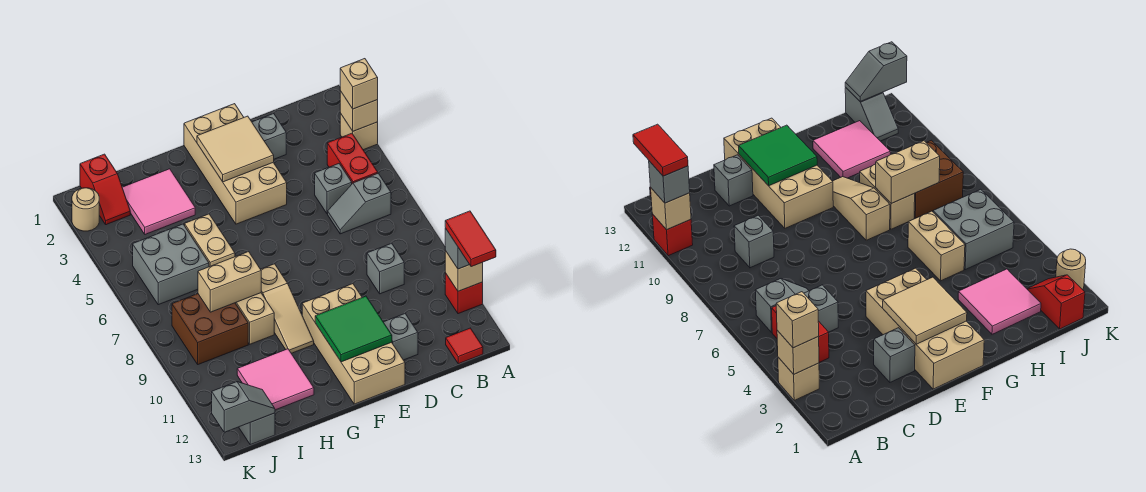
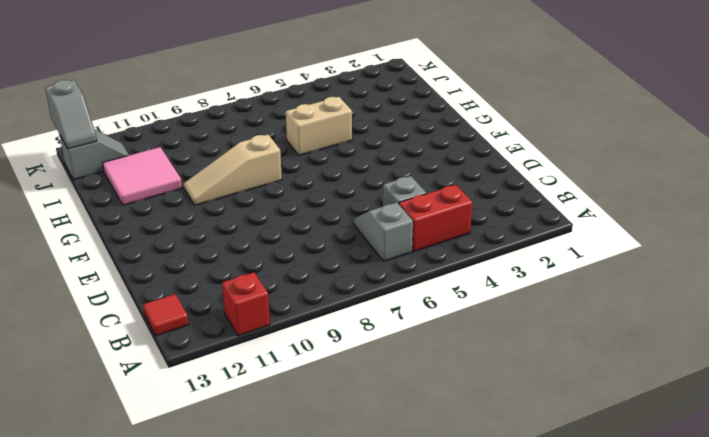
none -> tan brick A3 level 1
none -> grey brick C9 level 1
none -> grey brick D2 level 1
none -> grey brick D12 level 1

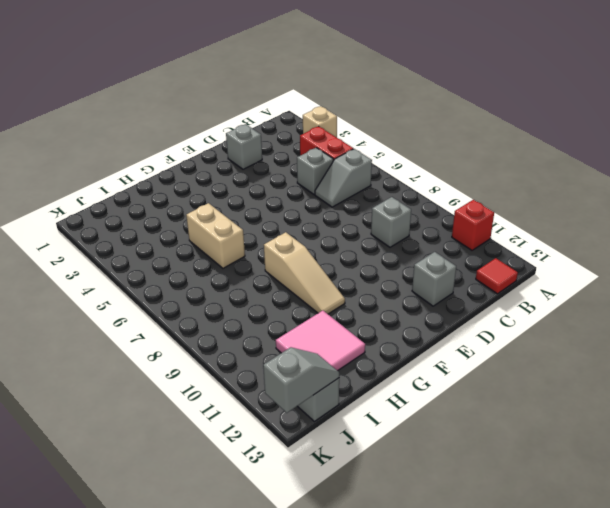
none -> tan brick E1:F4 level 1
none -> tan brick E10:F13 level 1
none -> pink tile H2:I3 level 1
none -> tan brick H8:H9 level 1

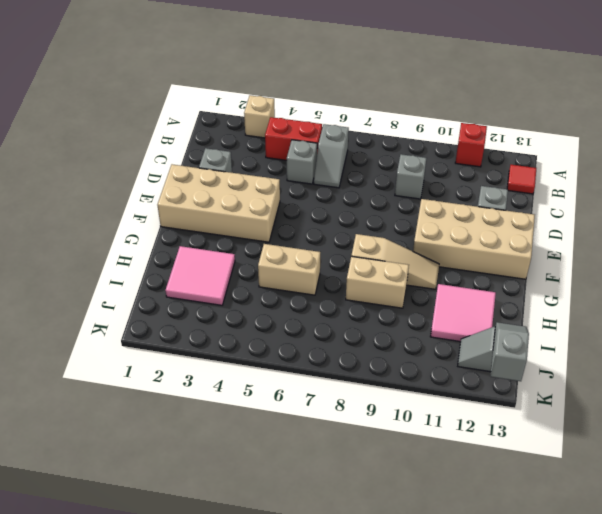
none -> grey brick I5:J6 level 1
none -> brown brick I8:J9 level 1
none -> red slope J1:J2 level 1 top 1
none -> tan round brick K2 level 1

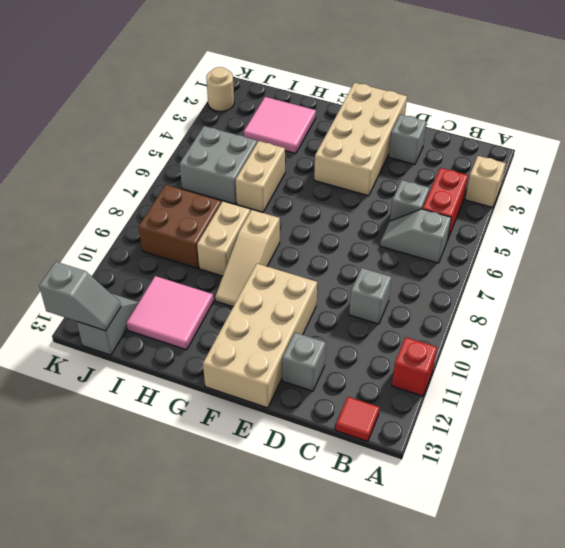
none -> red slope J1:J2 level 1 top 1
none -> tan brick A3 level 2
none -> tan brick A11 level 2
none -> tan tile E2:F3 level 2

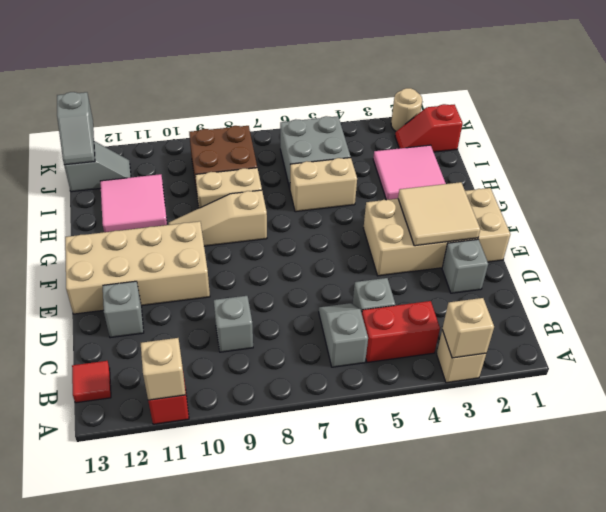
none -> green tile E11:F12 level 2
none -> tan brick H8:I8 level 2
none -> tan brick A3 level 3
none -> grey brick A11 level 3

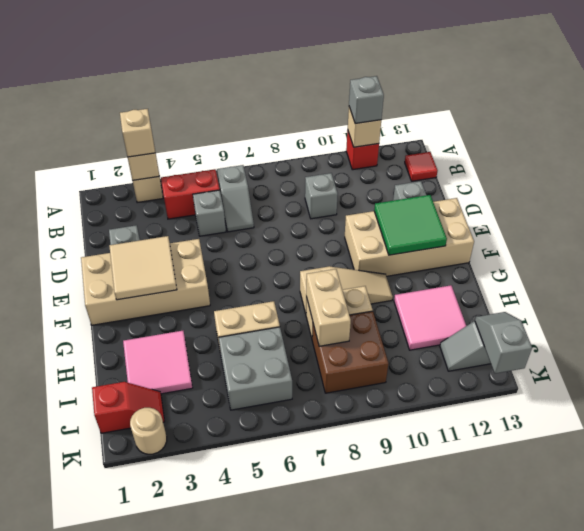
none -> red tile A11:A12 level 4

